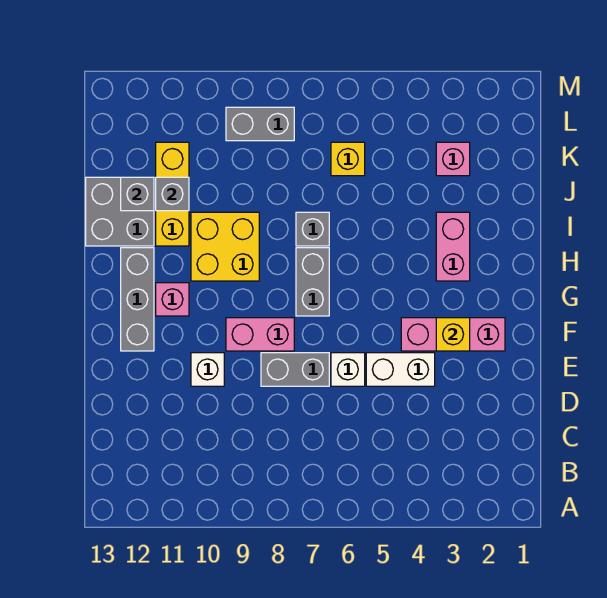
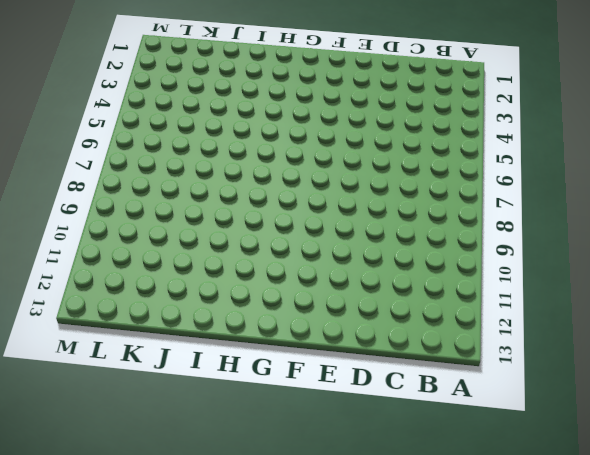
none -> white brick E4:E5 level 1
none -> white brick E6 level 1
none -> grey brick E7:E8 level 1

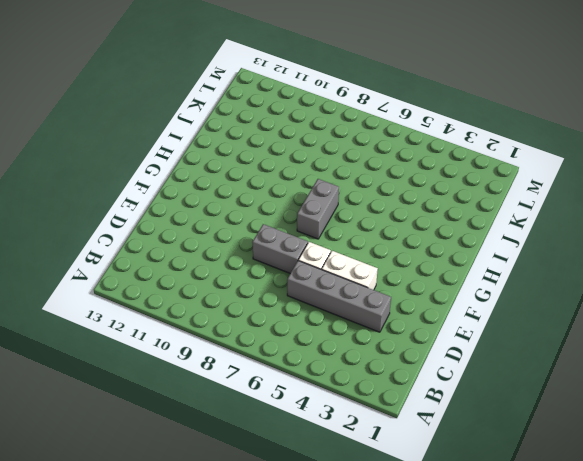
grey brick D3:D6 level 1 -> none
none -> white brick E10 level 1
none -> pink brick F2:F4 level 1
none -> pink brick F8:F9 level 1

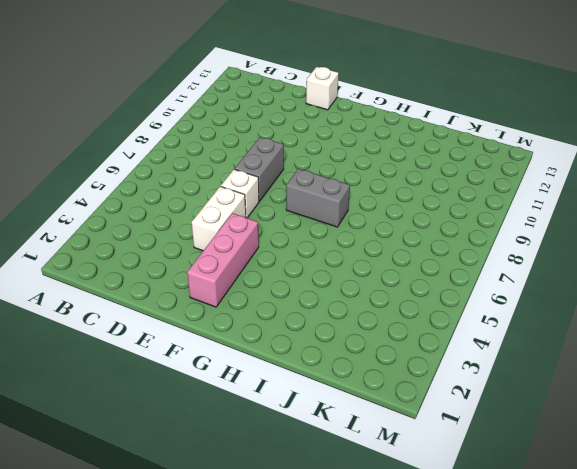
white brick E13 level 1 -> white brick E10 level 1
none -> pink brick F8:F9 level 1
none -> grey brick F12:H12 level 1
none -> pink brick G11 level 1

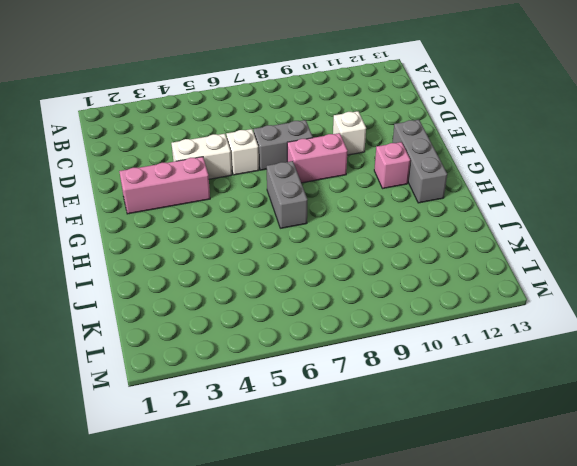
none -> pink brick H3:I3 level 1
none -> yellow brick H9:I10 level 1
none -> grey brick I7 level 1

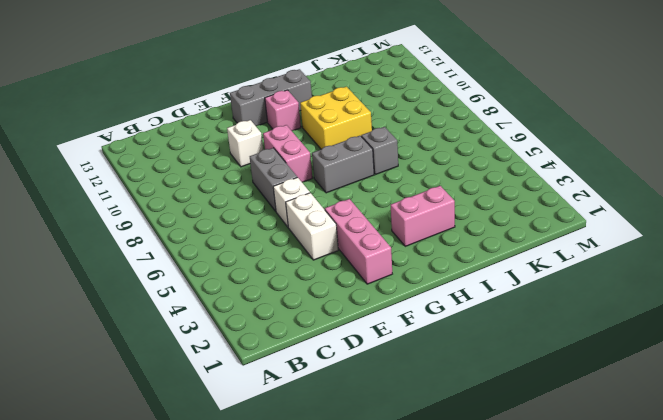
none -> yellow brick I11:K11 level 1
none -> grey brick I12:J13 level 1
none -> pink brick K3 level 1

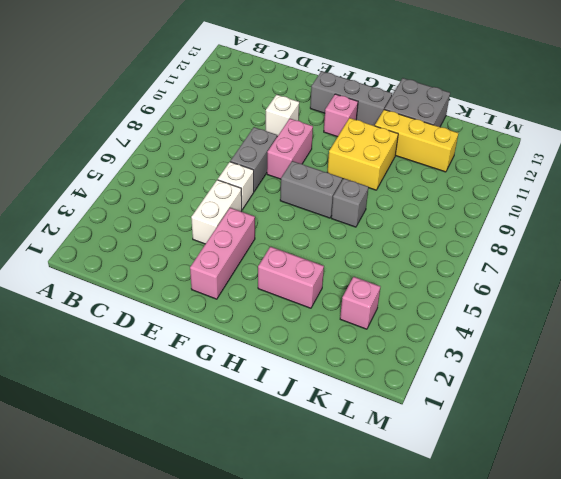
none -> yellow brick K6 level 1
none -> grey brick L8:L9 level 1
none -> yellow brick F3 level 2

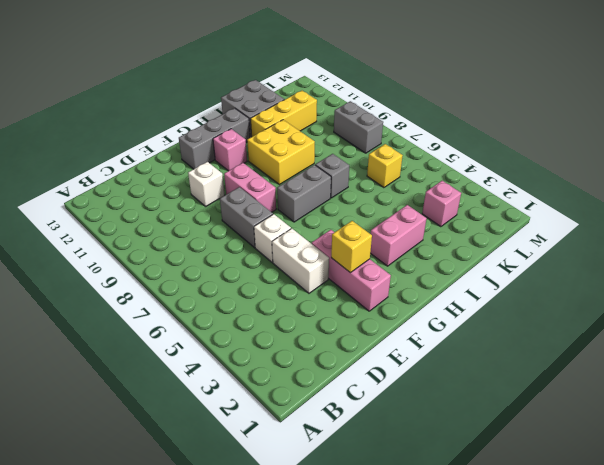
none -> grey brick J11 level 2
none -> grey brick J12 level 2

